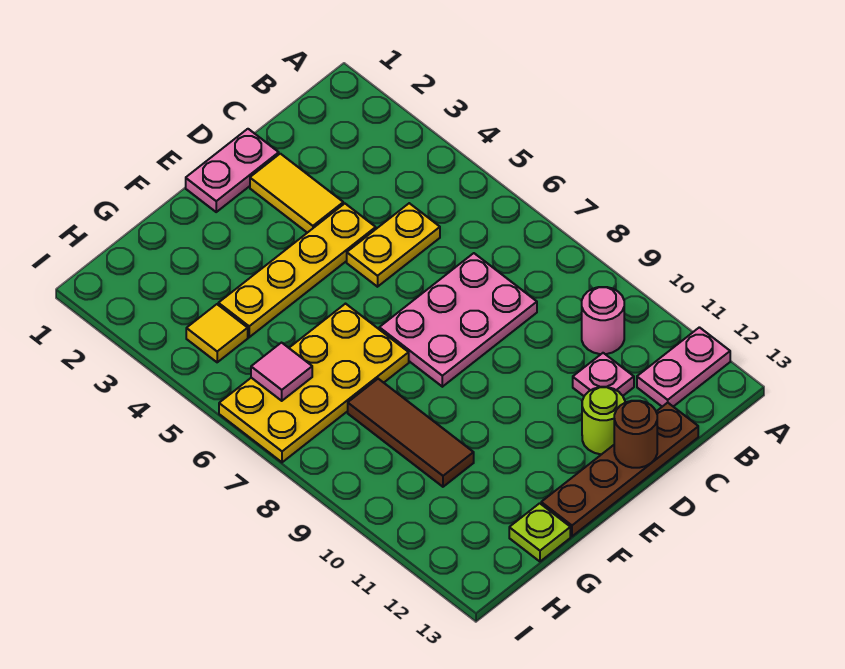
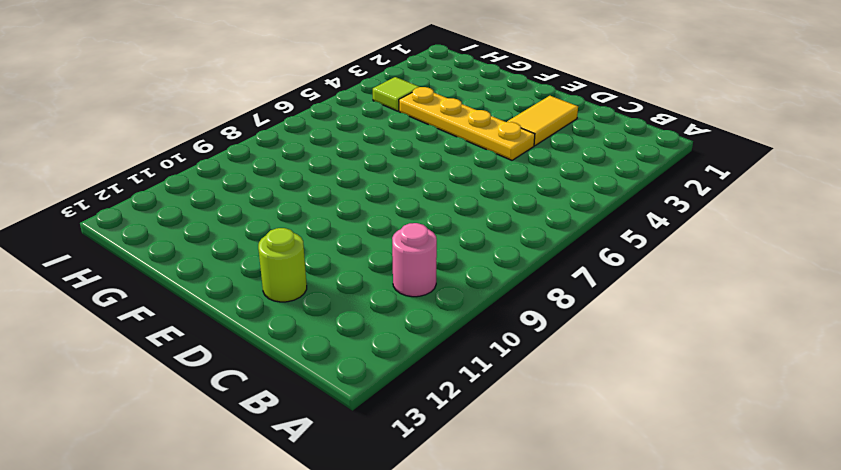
lime tile H4 level 1 -> yellow tile H4 level 1
none -> pink plate A12:B12 level 1
none -> yellow plate C5:D5 level 1
none -> pink plate C7:E8 level 1

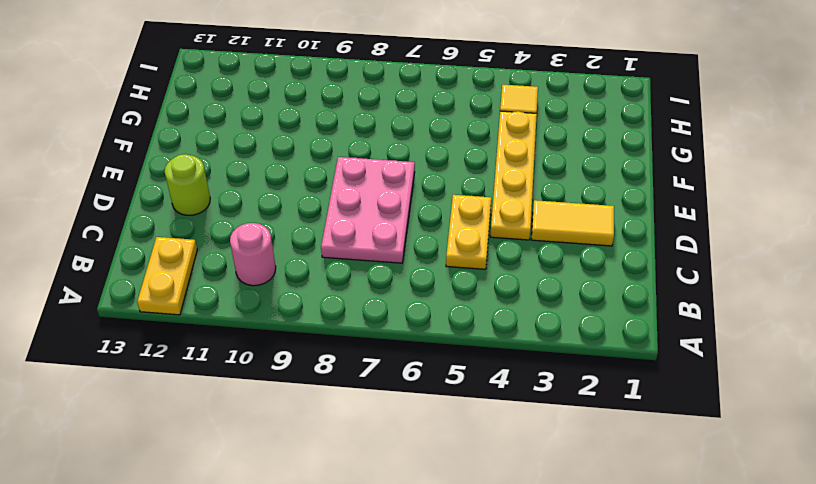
yellow plate A12:B12 level 1 -> pink plate A12:B12 level 1
none -> pink plate C11 level 1
none -> brown plate C13:F13 level 1
none -> pink plate D1:E1 level 1

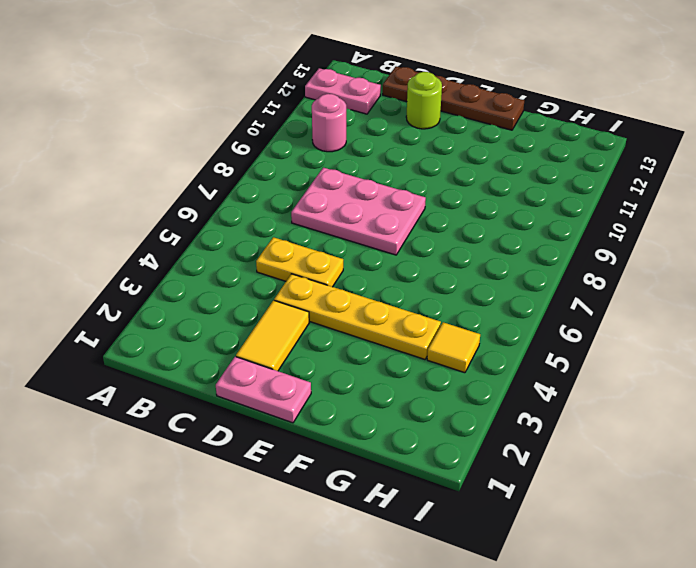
none -> pink plate C11 level 1
none -> yellow plate F6:I7 level 1
none -> brown tile G8:G10 level 1

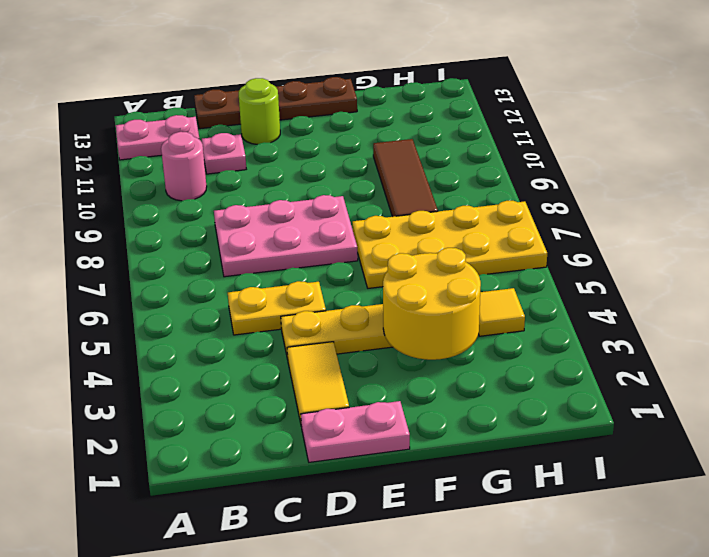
yellow round brick F3:G4 level 2 -> none
none -> lime plate G13 level 1
none -> brown round brick D13 level 2
none -> pink tile H6 level 2

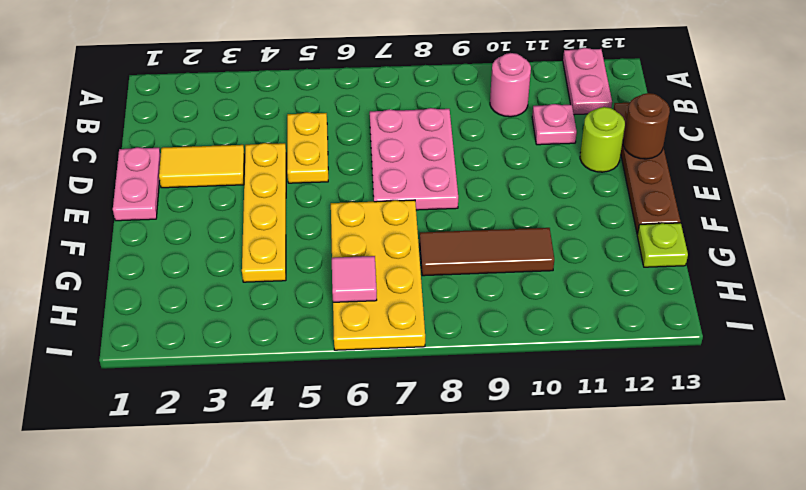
none -> yellow tile H4 level 1

